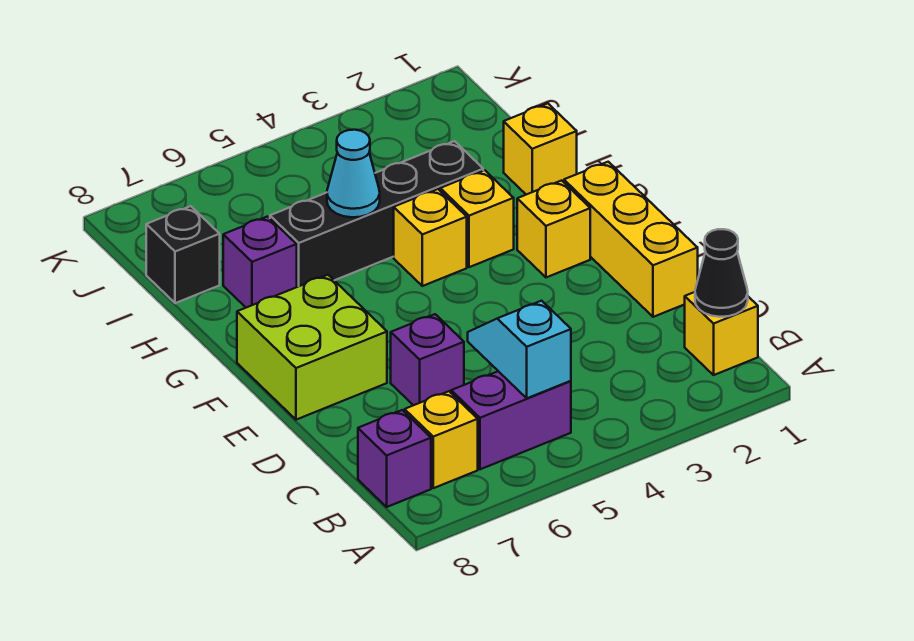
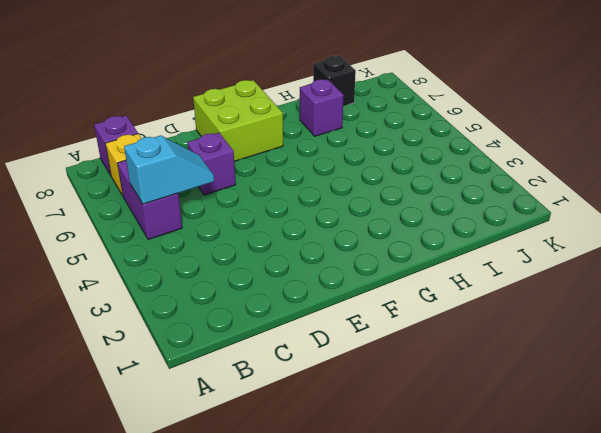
none -> yellow brick B1 level 1
none -> yellow brick D1:F1 level 1
none -> yellow brick F2 level 1

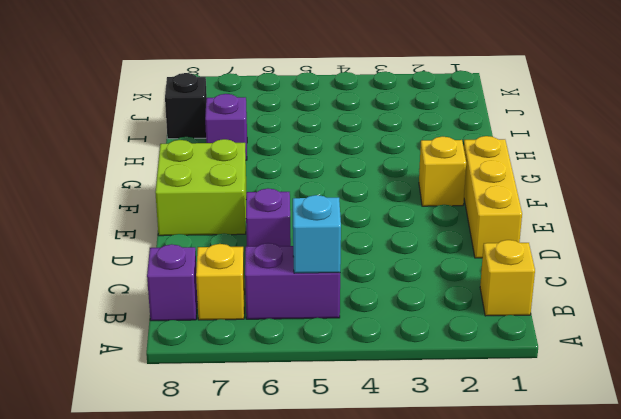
none -> yellow brick G3 level 1
none -> yellow brick G4 level 1
none -> yellow brick H1 level 1

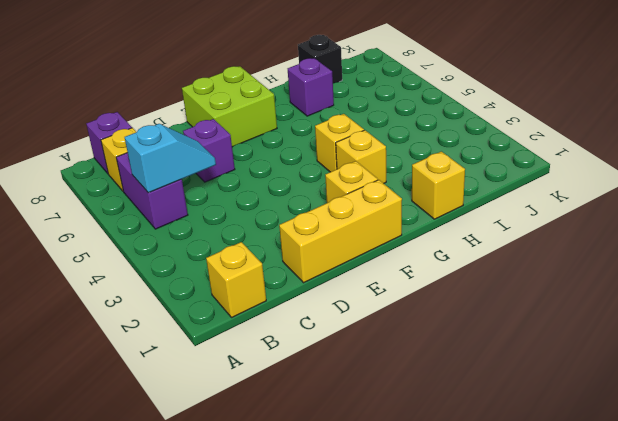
none -> black brick H3:H6 level 1
none -> black cone B1 level 2
none -> cyan cone H5 level 2

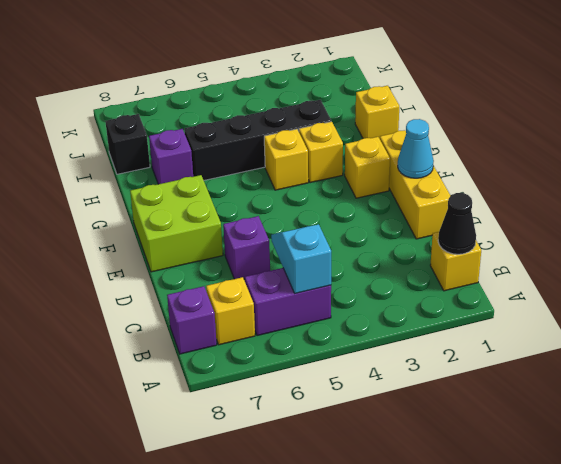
cyan cone E1 level 2 -> cyan cone H5 level 2

